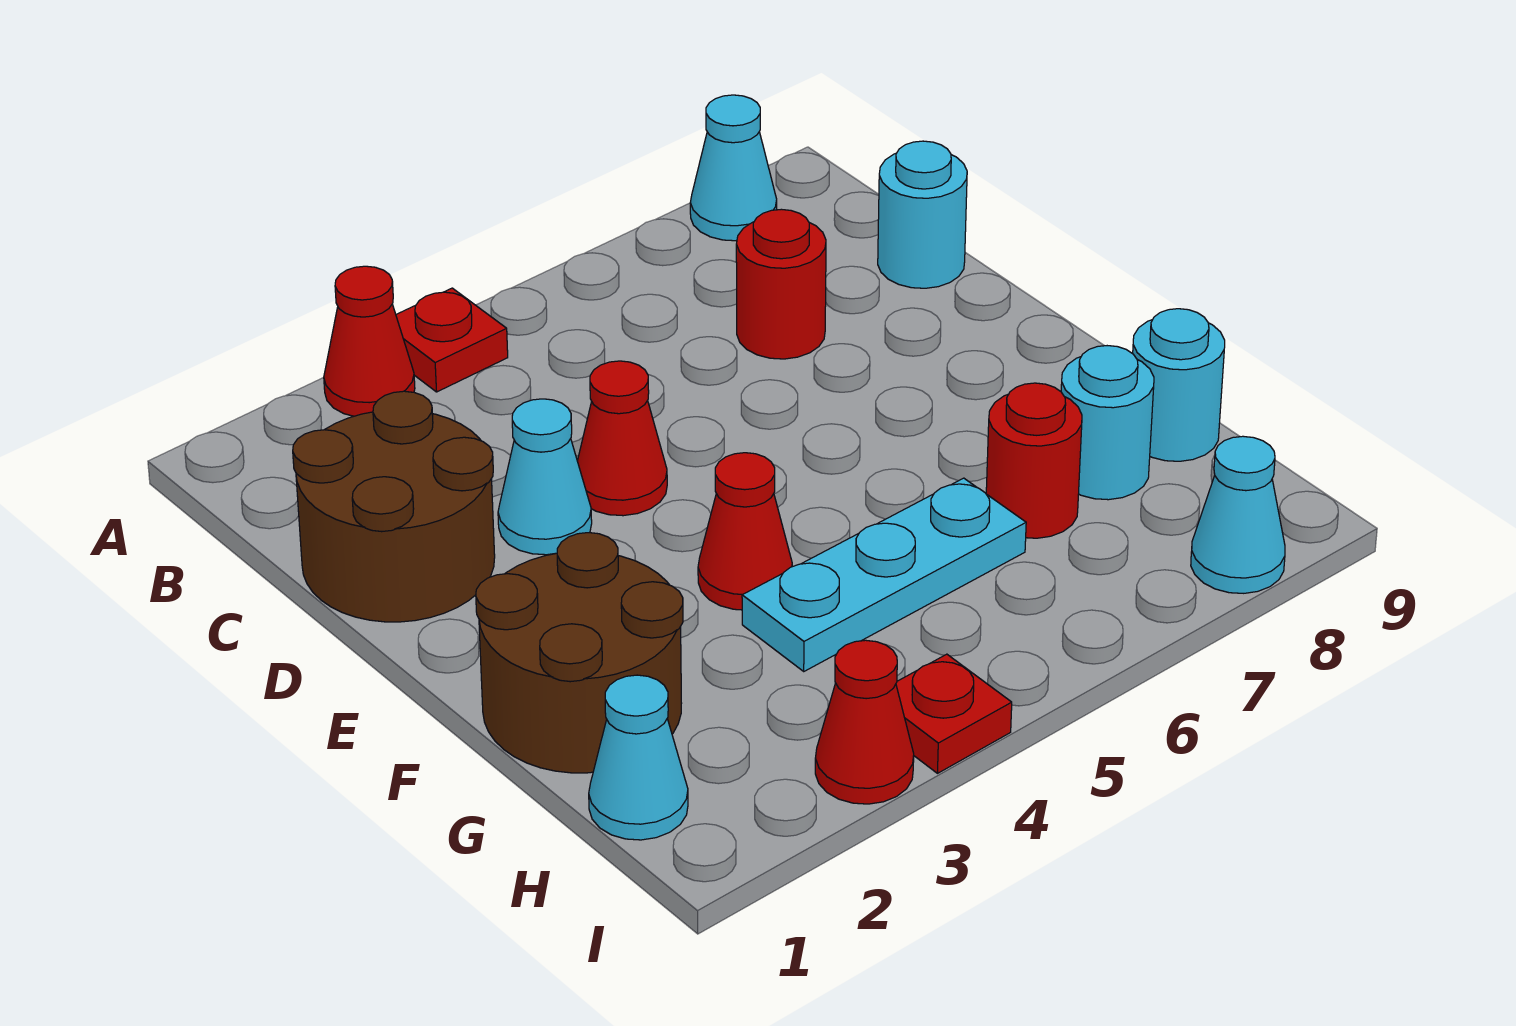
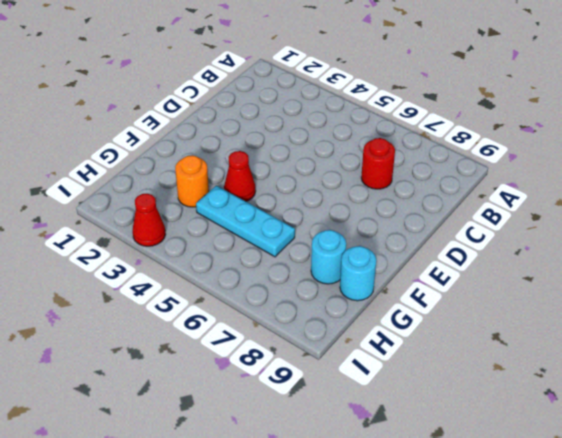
orange round brick G3 level 1 -> none
none -> red cone A3 level 1
none -> red plate A4 level 1
none -> cyan cone A8 level 1

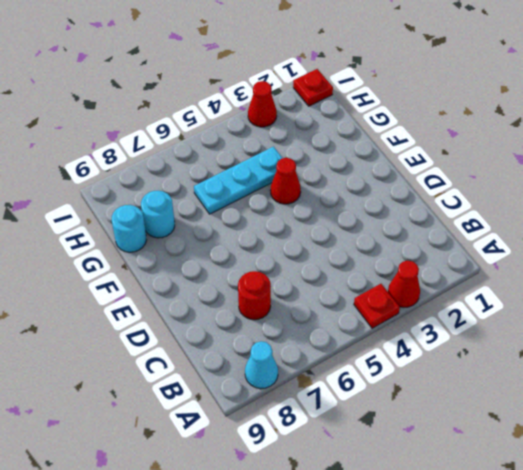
red plate I1 level 1 -> red plate I4 level 1
none -> brown round brick C1:D2 level 1
none -> cyan round brick C9 level 1
none -> cyan cone D3 level 1

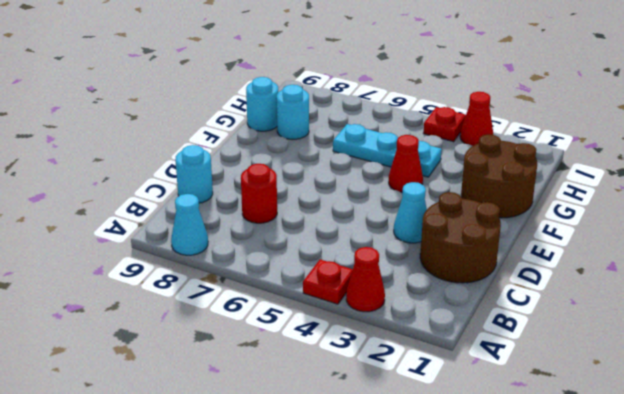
none -> red cone D4 level 1
none -> red round brick G7 level 1
none -> cyan cone H1 level 1

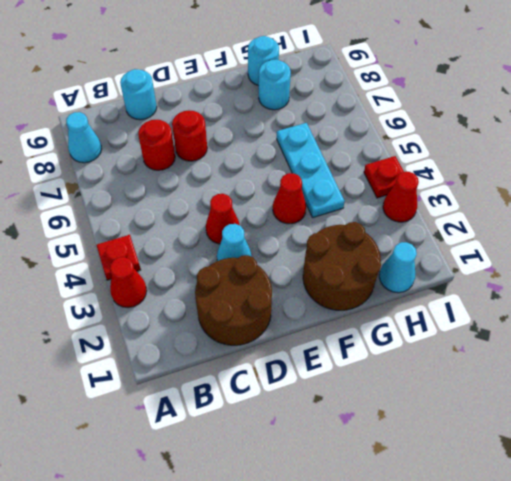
red round brick D7 level 1 -> red round brick G7 level 1
none -> cyan cone I8 level 1

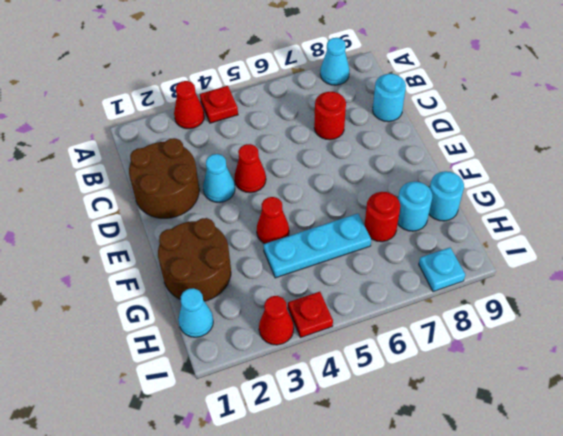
cyan plate I8 level 1 -> cyan cone I8 level 1

